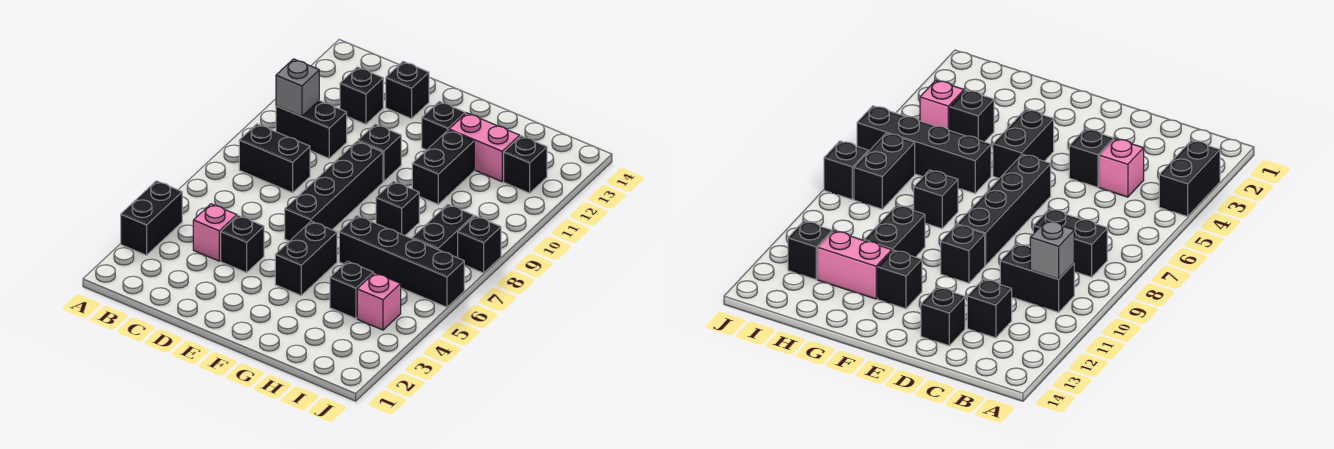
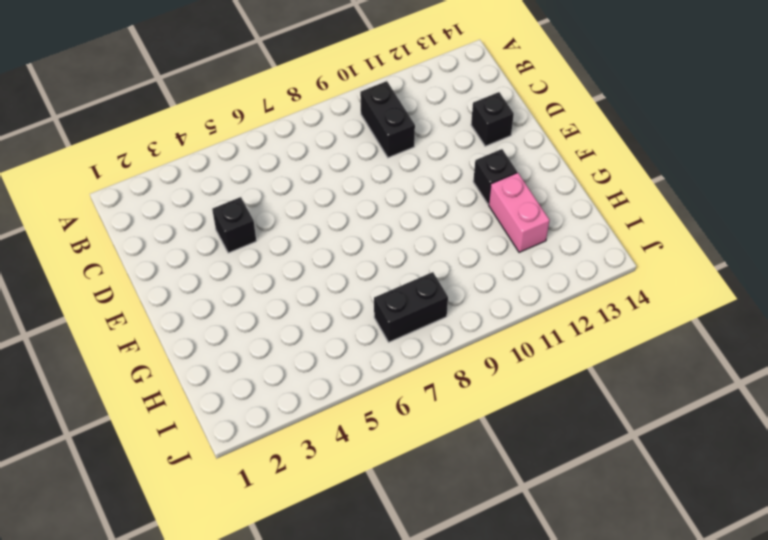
none -> black brick A3:A4 level 1
none -> black brick B8:C8 level 1
none -> pink brick C4 level 1

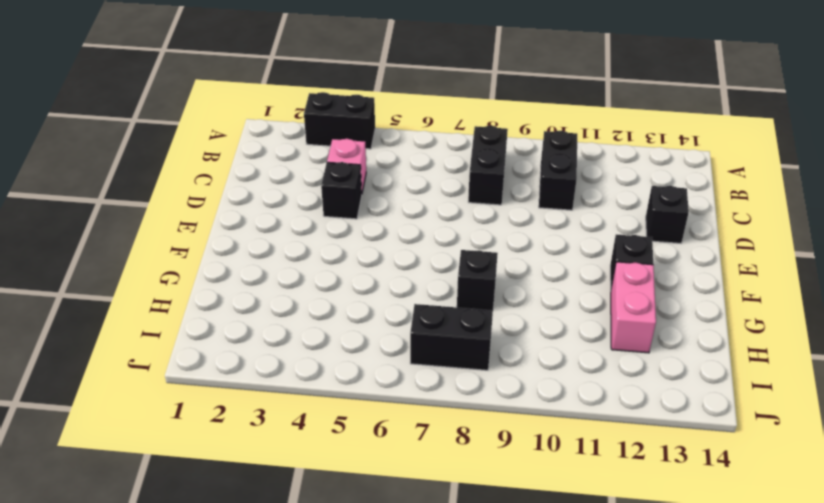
none -> black brick C12 level 1
none -> black brick E6:E9 level 1
none -> black brick E10 level 1

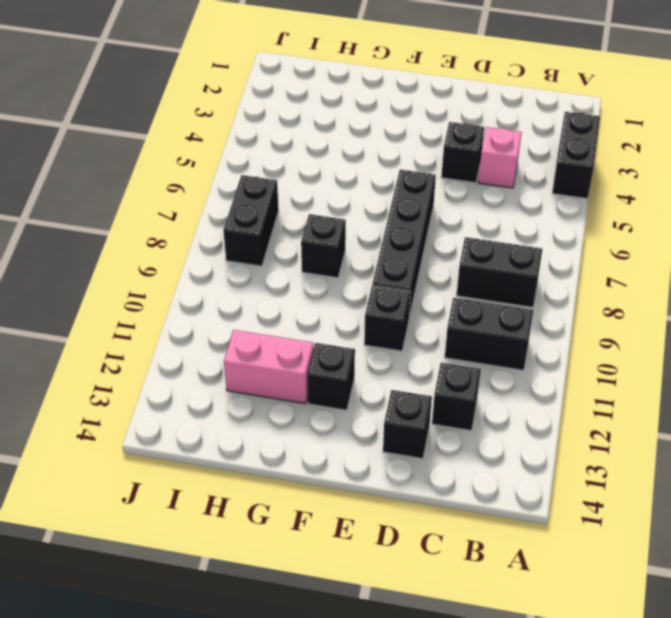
none -> black brick F4:F5 level 1
none -> black brick G6:J6 level 1
none -> black brick G10:G11 level 1

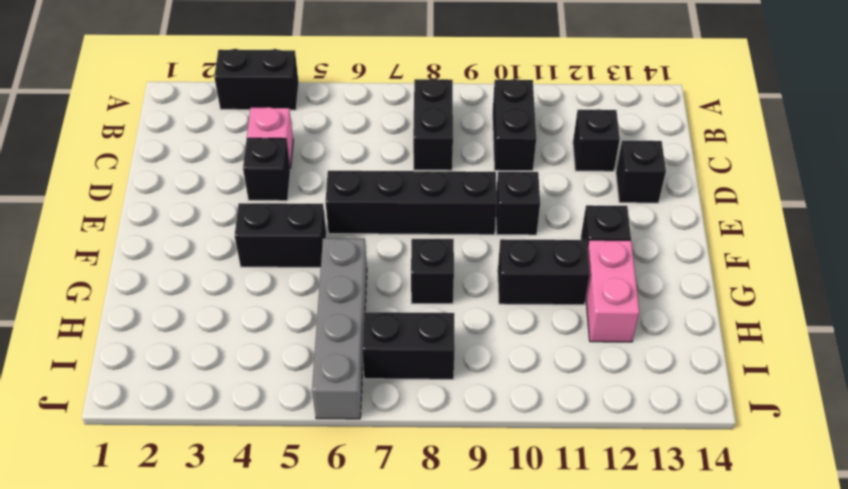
grey brick G6:J6 level 1 -> black brick G6:J6 level 1
none -> black brick H4 level 1
none -> pink brick I4 level 1
none -> black brick I12 level 1

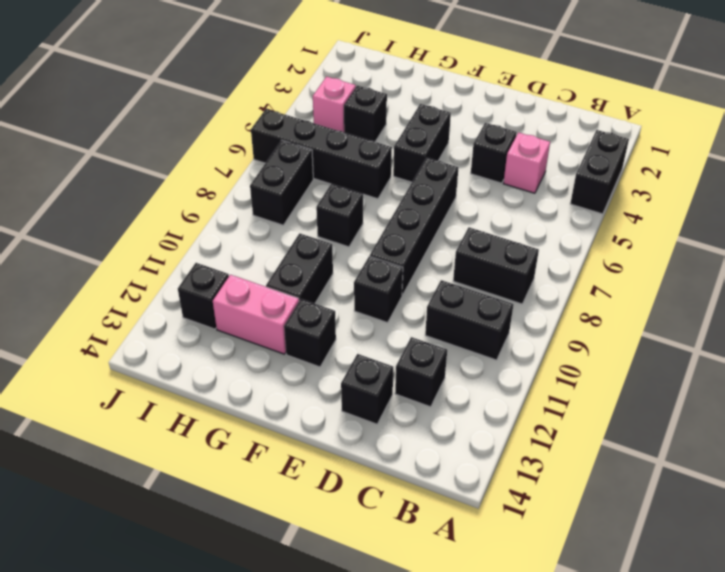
none -> black brick J8 level 1
none -> grey brick B10 level 2

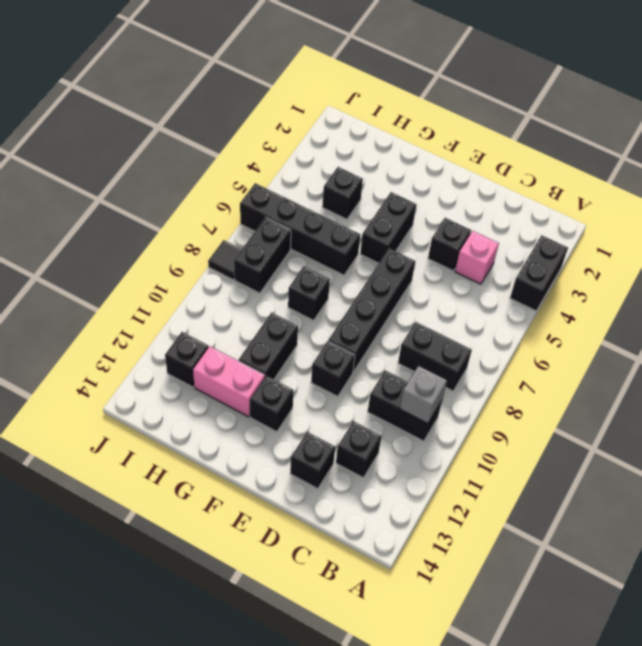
black tile J8 level 1 -> black brick J8 level 1
none -> pink brick I4 level 1

